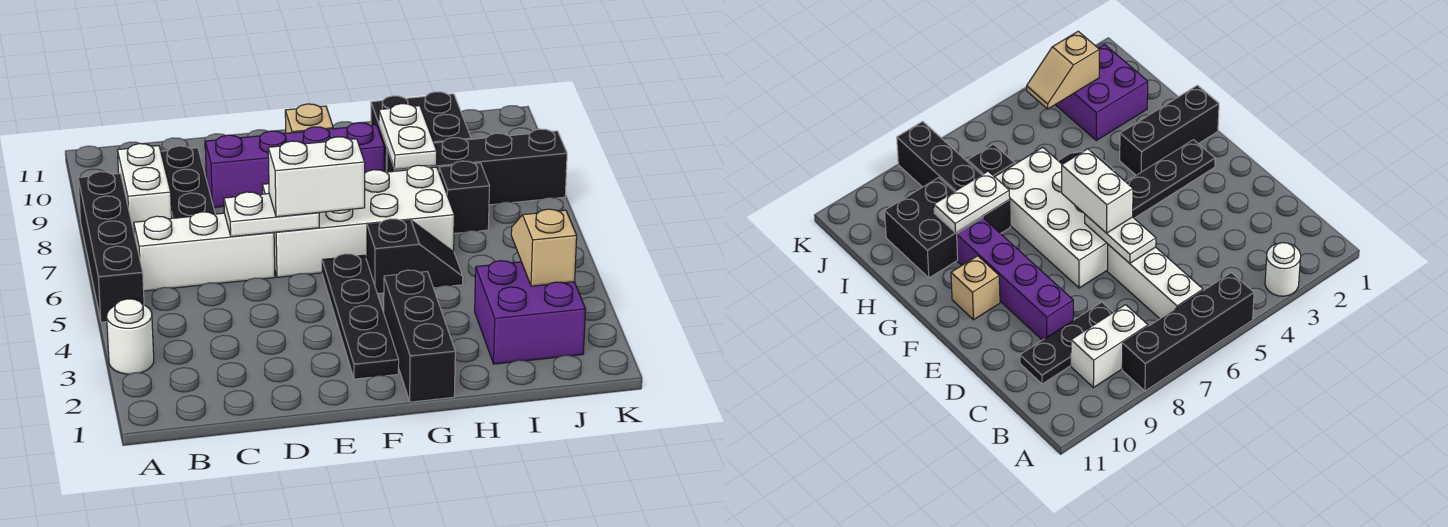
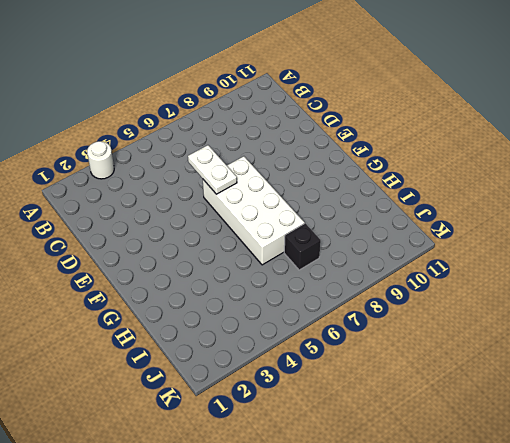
none -> black brick A5:A8 level 1
none -> white brick B6:D6 level 1
none -> white brick B8:B9 level 1

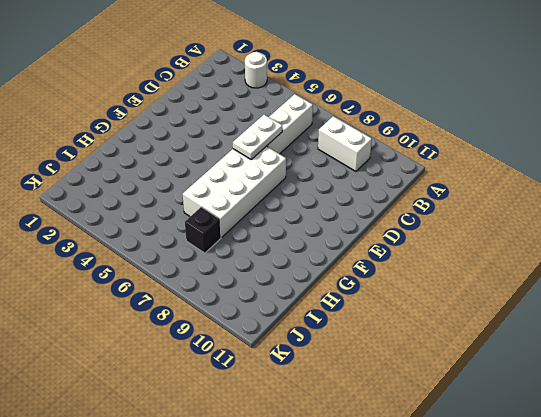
none -> black brick A5:A8 level 1
none -> black plate C8:C10 level 1
none -> purple brick D9:G9 level 1

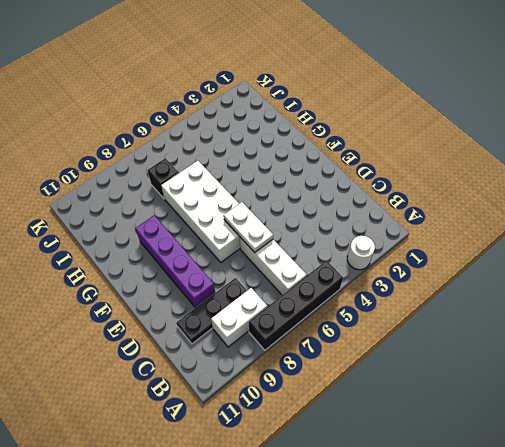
none -> black plate F2:F5 level 1
none -> tan brick F10 level 1
none -> black brick G1:G3 level 1

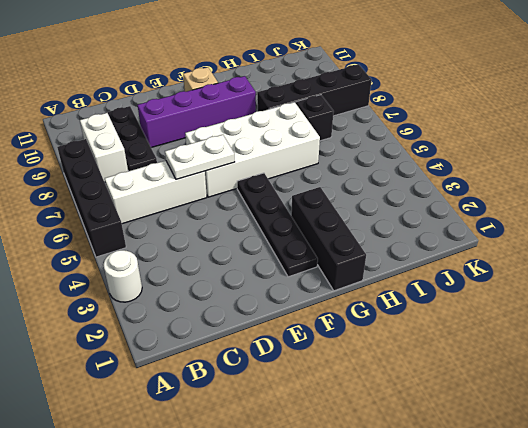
none -> black slope G5:H5 level 1 top G
none -> black brick H9:I10 level 1
none -> purple brick I2:J3 level 1

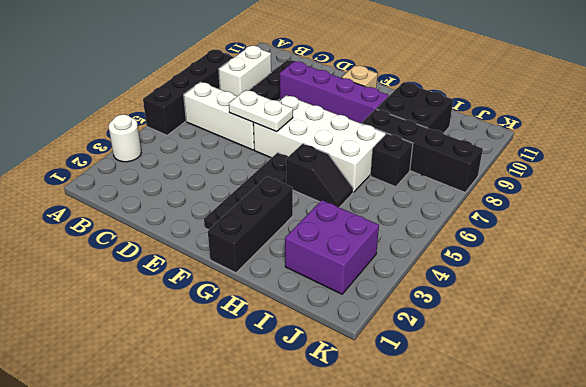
none -> white plate H8:H9 level 2
none -> tan slope J3:J4 level 2 top 3
none -> white brick E6:F6 level 3

